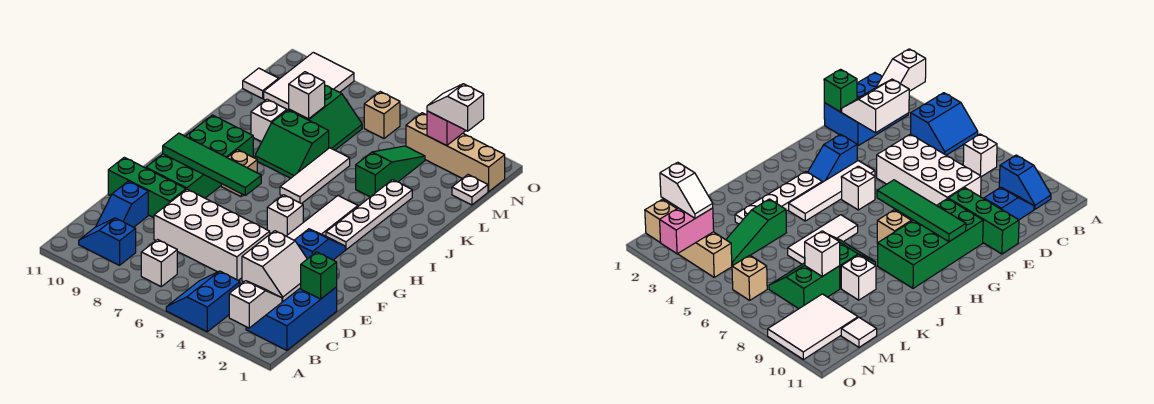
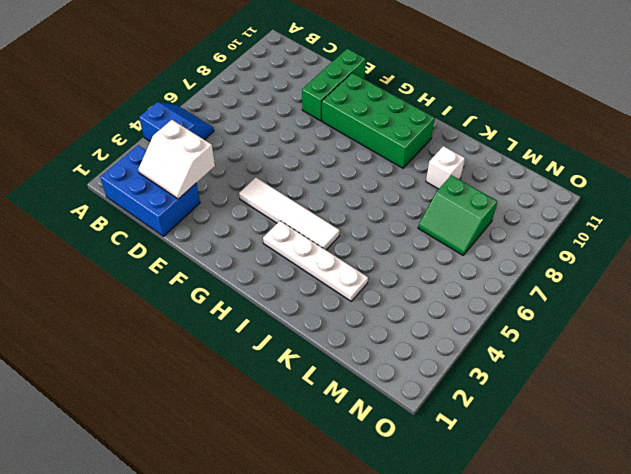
none -> white brick B7 level 1
none -> blue slope B9:B10 level 1 top 9
none -> blue slope C10:D10 level 1 top D
none -> white brick D5:E8 level 1

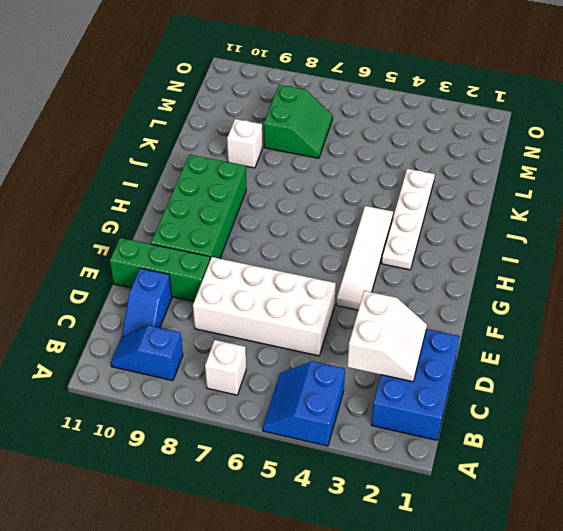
none -> blue slope F3:G3 level 1 top F
none -> white brick G5 level 1
none -> tan brick H8 level 1
none -> white tile I6:K6 level 1

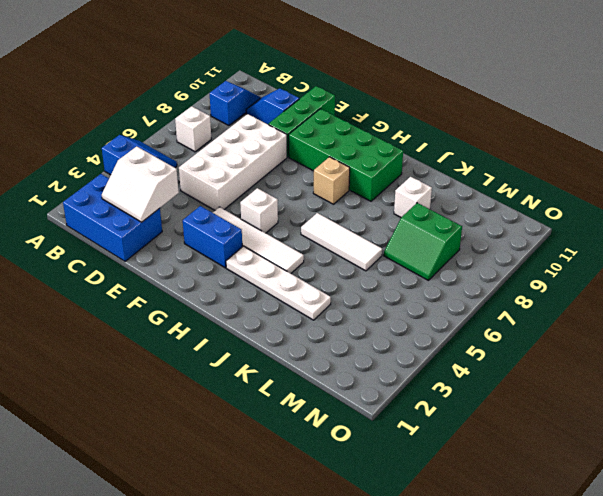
blue brick F3:G3 level 1 -> blue slope F3:G3 level 1 top F
none -> green slope J7:K8 level 1 top K
none -> green slope K4:M4 level 1 top K
none -> white plate M1 level 1
none -> white tile M9:O10 level 1

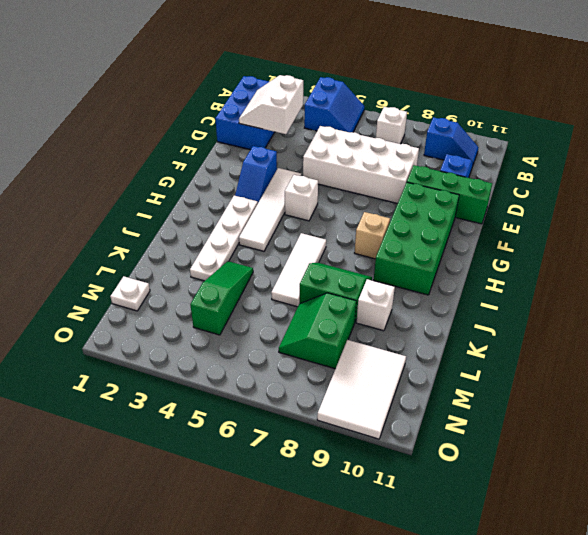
green slope K4:M4 level 1 top M -> green slope K4:M4 level 1 top K
none -> white tile M11 level 1
none -> tan brick N1:N4 level 1
none -> tan brick N6 level 1
none -> white slope A2:B2 level 2 top A

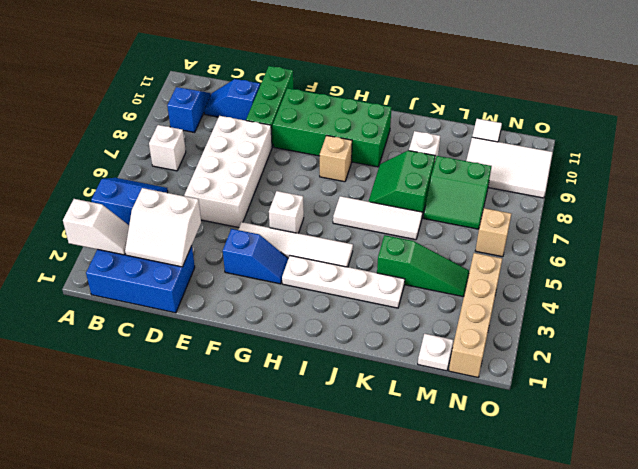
none -> green brick D1 level 2
none -> green tile G7:G10 level 2
none -> white brick L8 level 2
none -> pink brick N3:O3 level 2

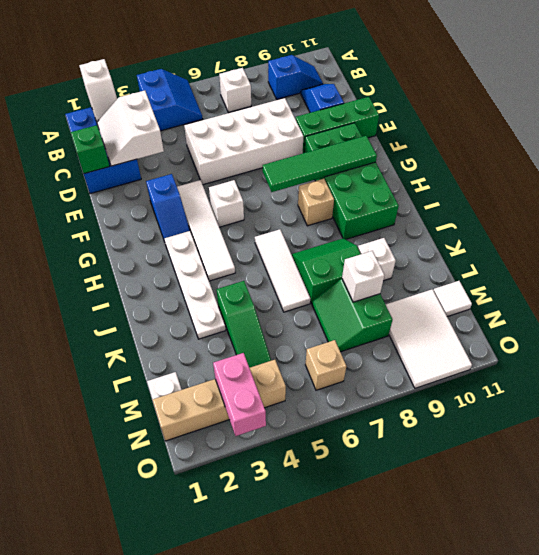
none -> white slope N2:N3 level 3 top 2

